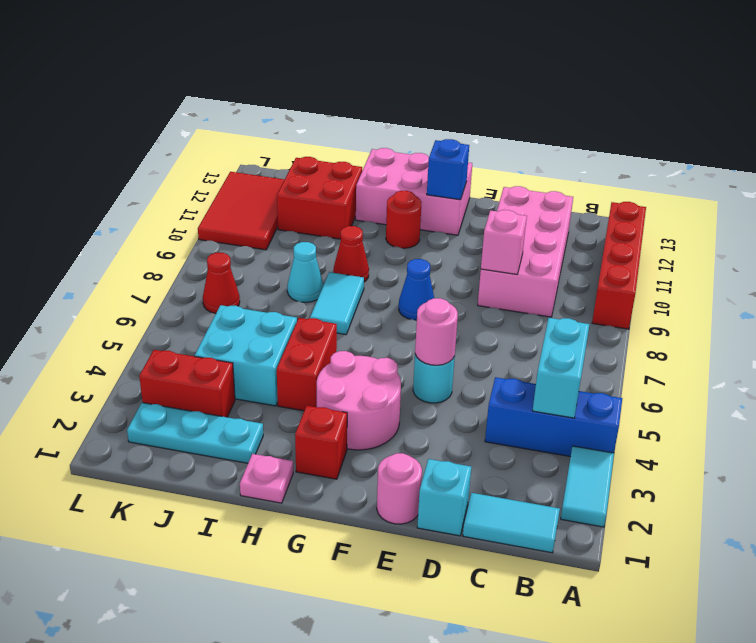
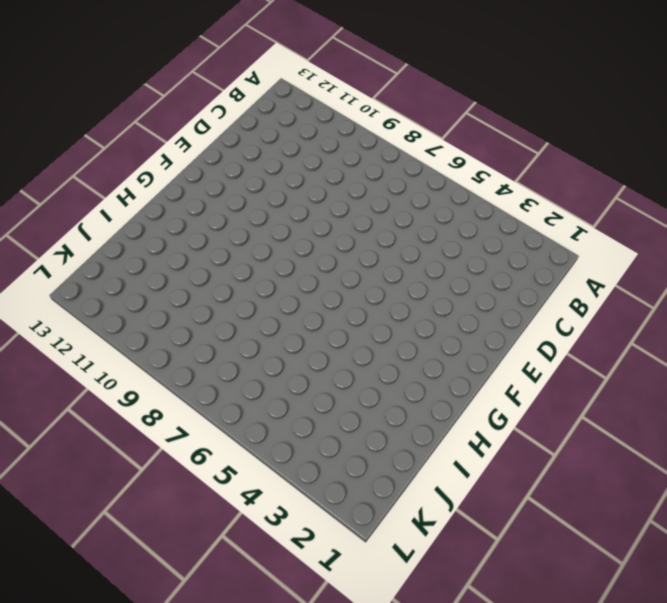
none -> cyan tile A2:A3 level 1
none -> blue brick A4:C4 level 1
none -> red brick A9:A12 level 1

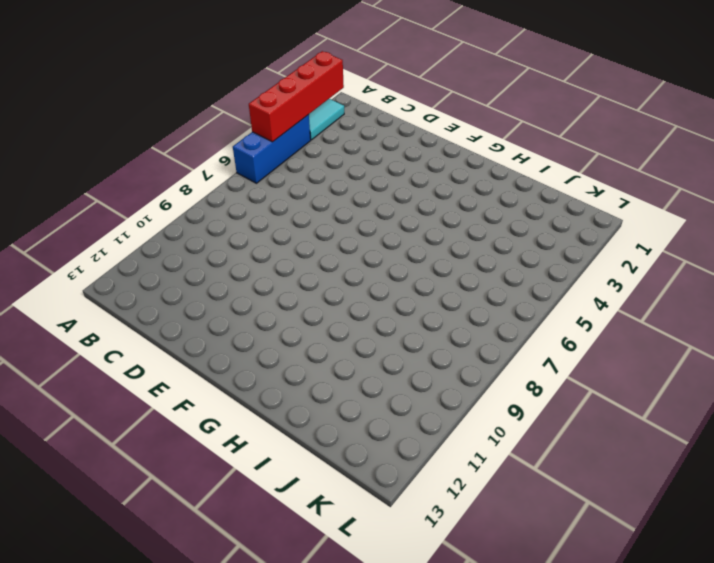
red brick A2:A5 level 2 -> red brick A9:A12 level 1
blue brick A4:A6 level 1 -> blue brick A4:C4 level 1
none -> cyan tile B1:C1 level 1
none -> pink brick C9:D12 level 1
none -> cyan brick D1 level 1

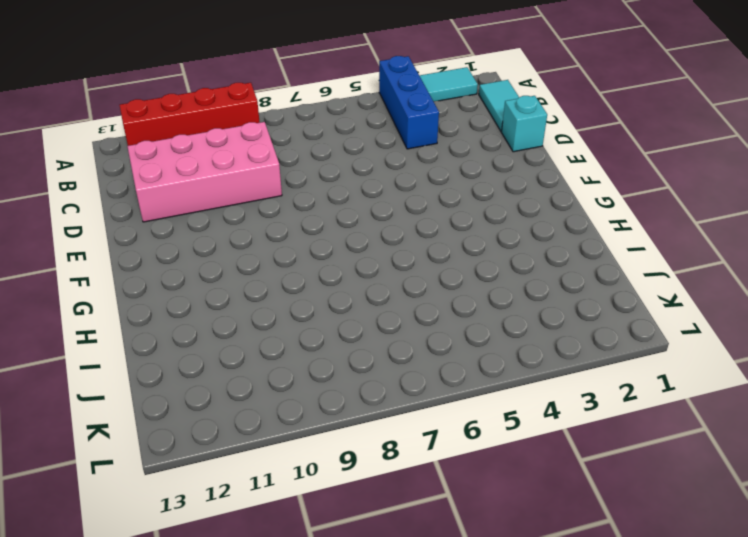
none -> pink round brick E1 level 1
none -> cyan round brick E5 level 1
none -> pink round brick F3:G4 level 1

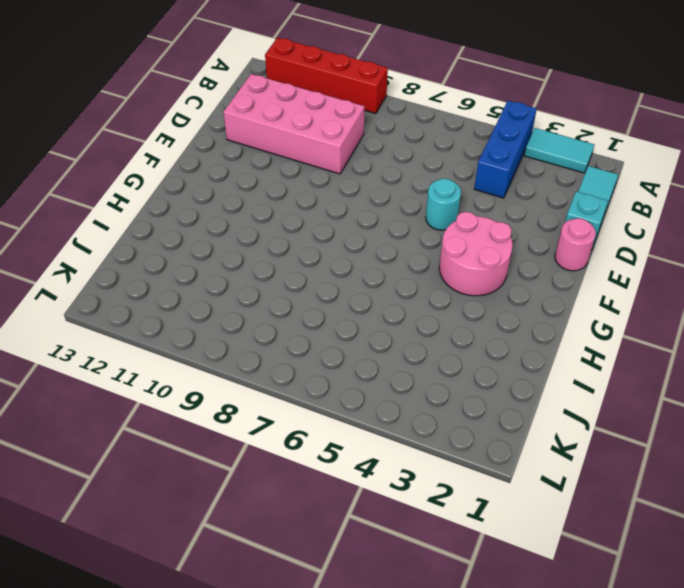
none -> blue cone F8 level 1
none -> pink brick F12:H13 level 1
none -> red brick G2 level 1

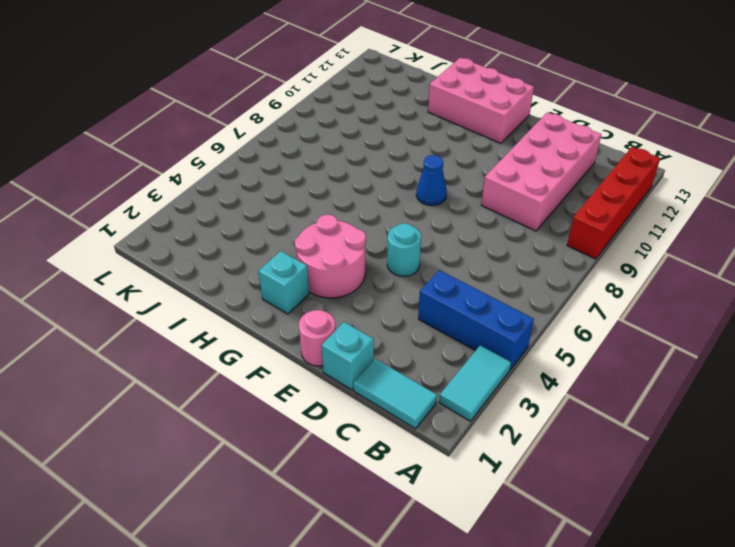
cyan brick G2 level 1 -> red brick G2 level 1
none -> red round brick G11 level 1
none -> pink plate H1 level 1
none -> red brick H4:H5 level 1

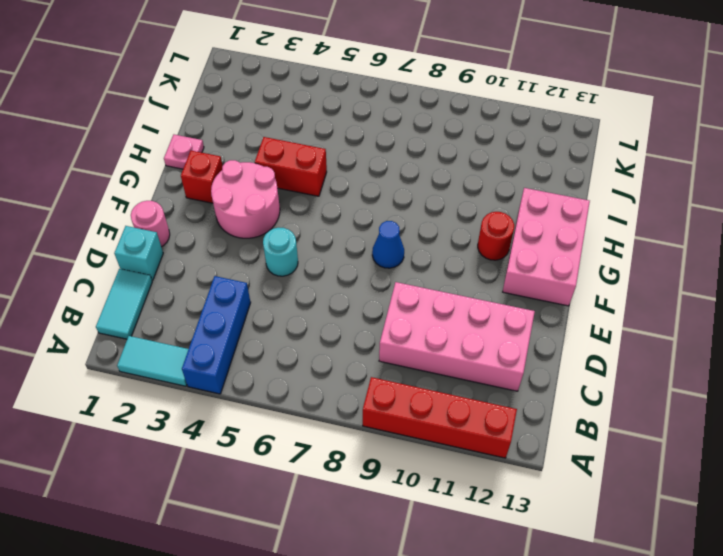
none -> cyan tile H7:H8 level 1
none -> red cone H9 level 1
none -> cyan plate I2:K2 level 1

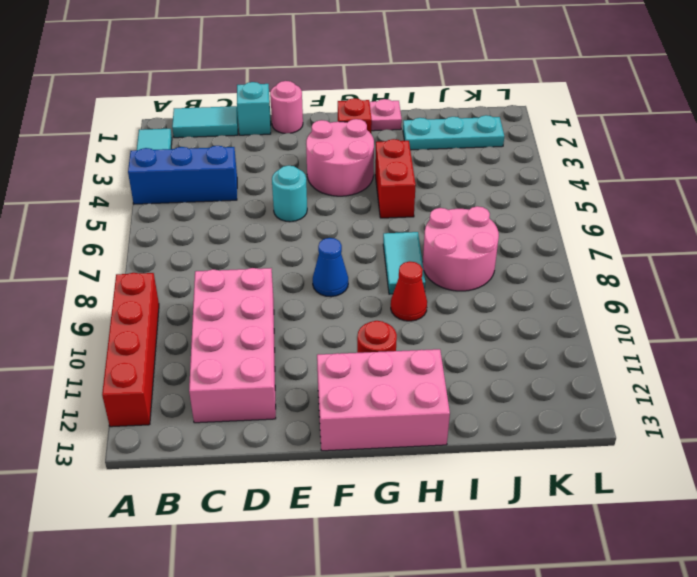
pink round brick I7:J8 level 1 -> cyan cone I8 level 1
none -> cyan brick I4:J5 level 1
none -> red brick I11:J12 level 1
none -> red brick J3:K3 level 1

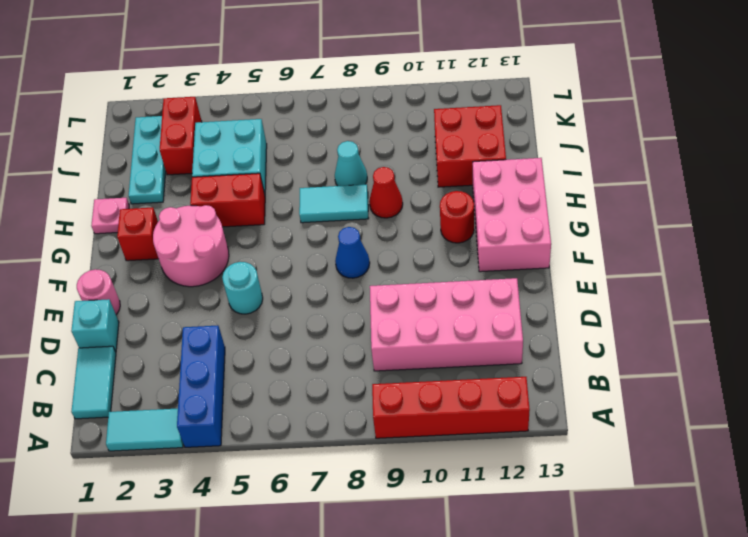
none -> red cone K7 level 1
none -> red tile K10:L12 level 1
none -> cyan brick B4:B5 level 2

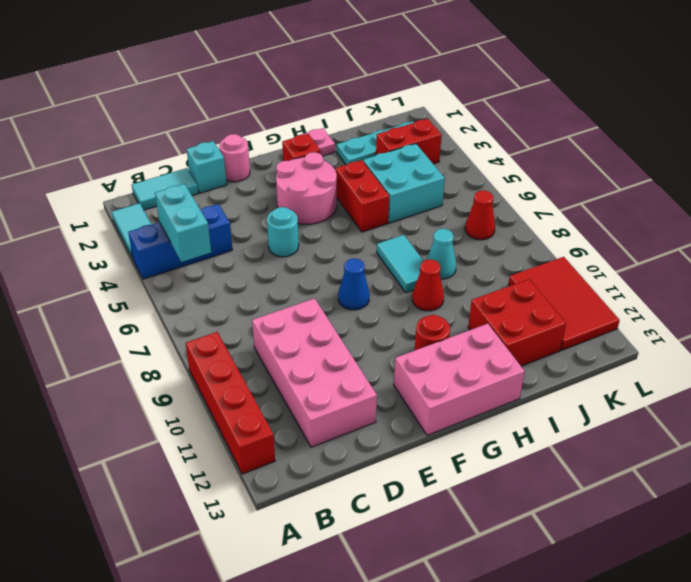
none -> pink brick D9 level 2
none -> pink round brick E5 level 2
none -> blue brick F12 level 2

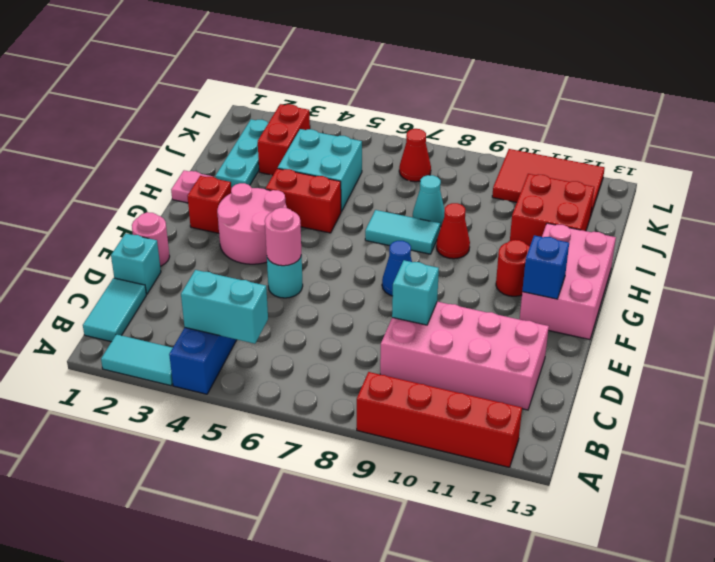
cyan brick D9 level 2 -> pink brick D9 level 2

